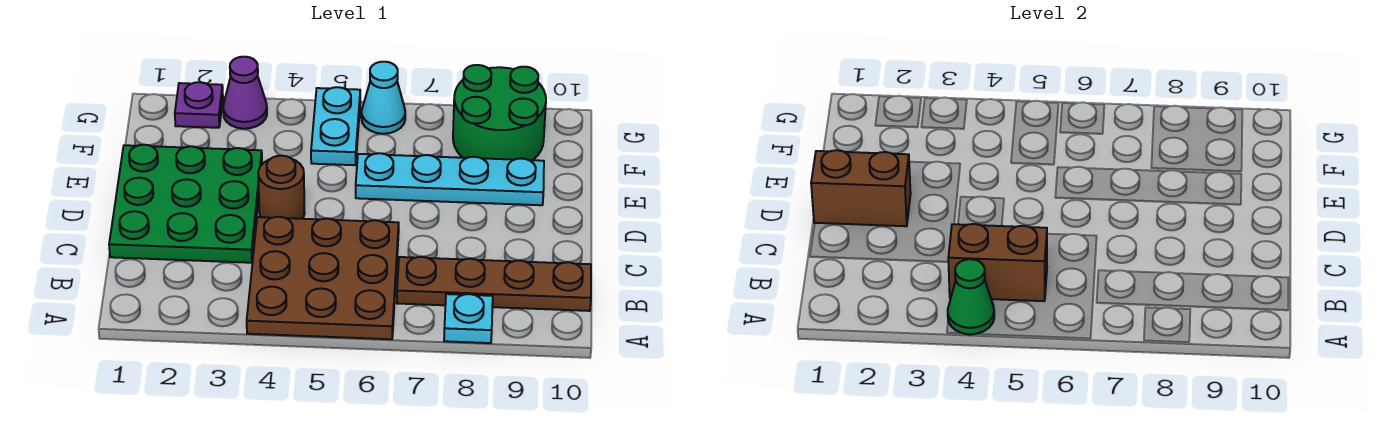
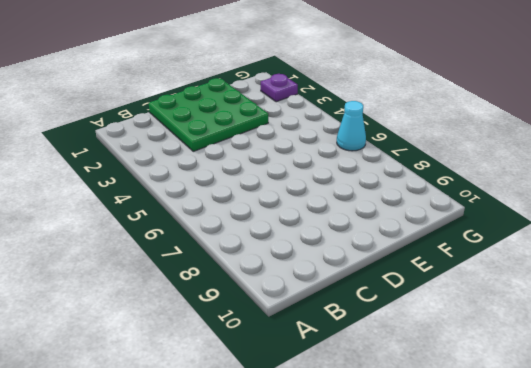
none -> brown plate A4:C6 level 1
none -> cyan plate A8 level 1
none -> brown plate B7:B10 level 1

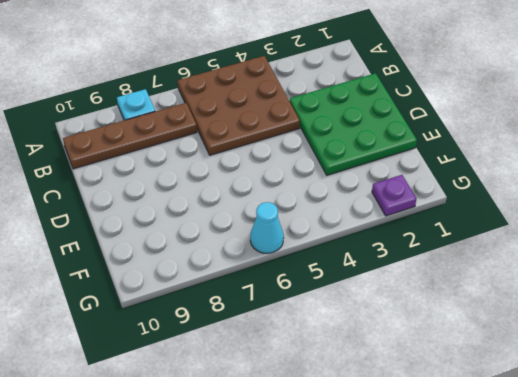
none -> brown round brick D4 level 1
none -> cyan plate E6:E9 level 1
none -> cyan plate F5:G5 level 1

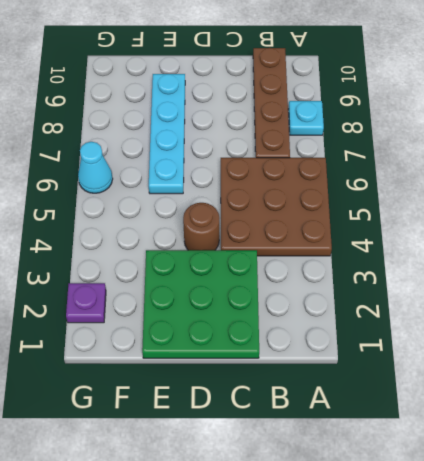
none -> cyan plate F5:G5 level 1
none -> green round brick F8:G9 level 1
none -> purple cone G3 level 1

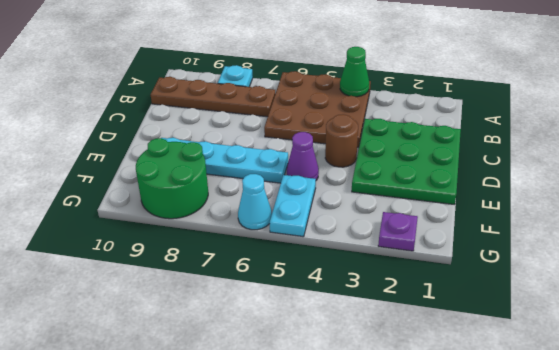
purple cone E5 level 1 -> purple cone G3 level 1
none -> brown brick B4:B5 level 2
none -> brown brick D1:D2 level 2

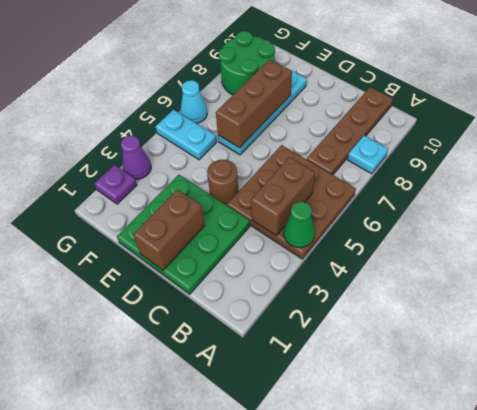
brown brick E6:E8 level 2 -> none

